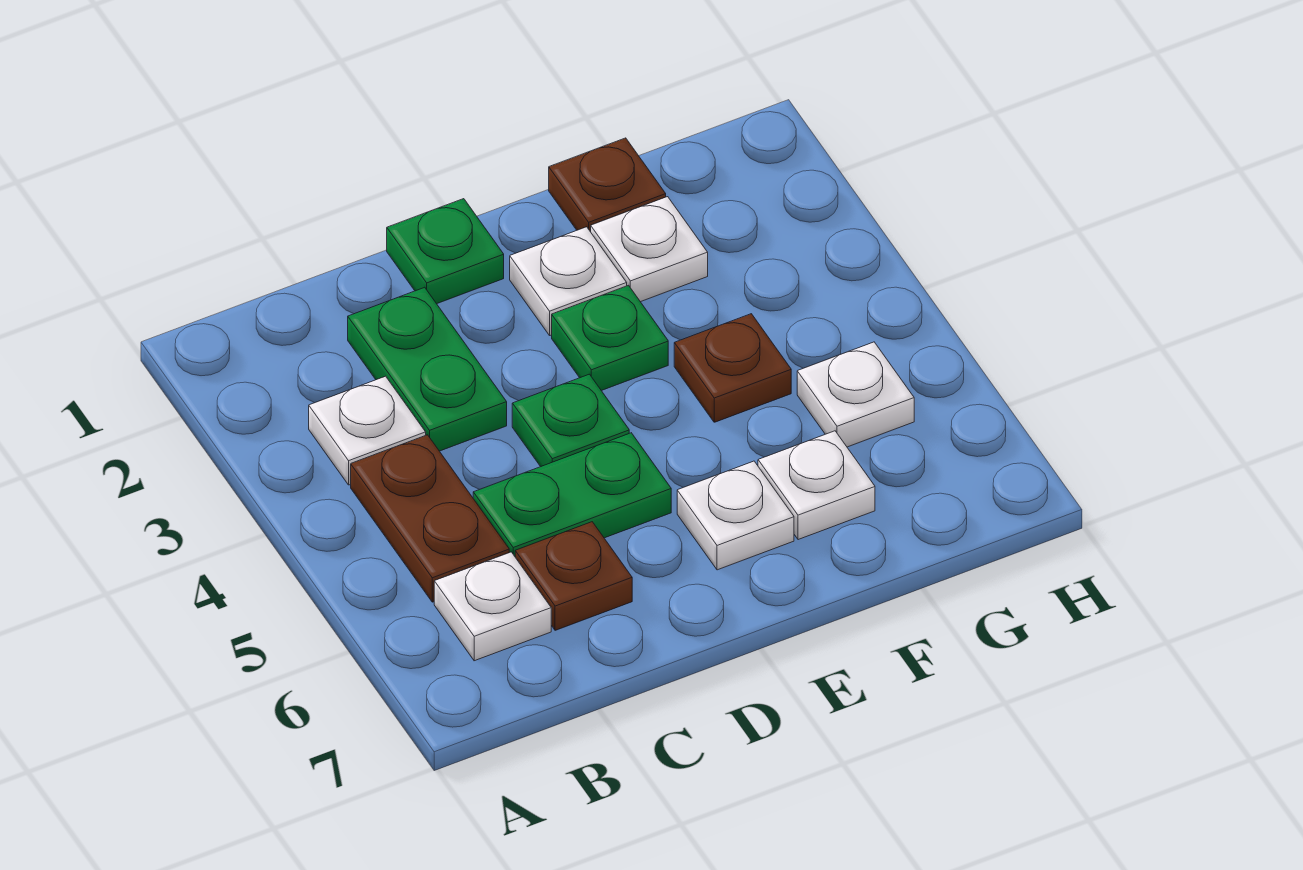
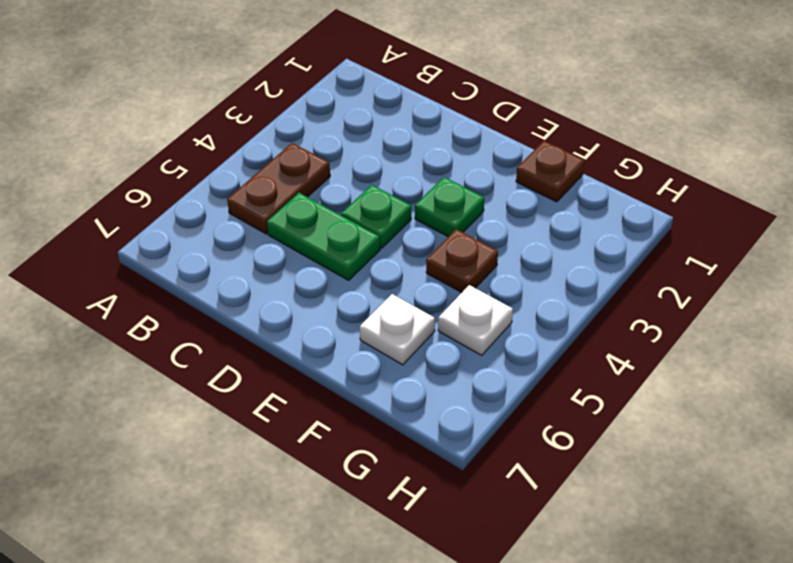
none -> white plate B3 level 1
none -> white plate B6 level 1
none -> green plate C2:C3 level 1

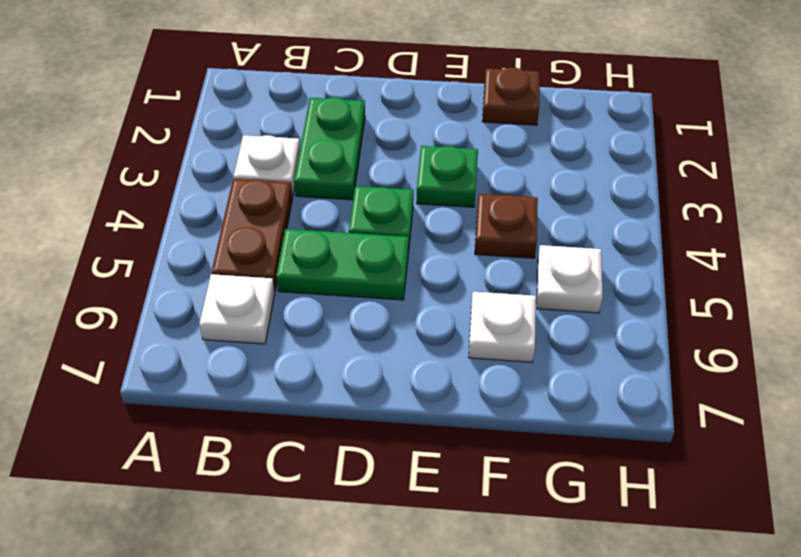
none -> brown plate C6 level 1
none -> green plate D1 level 1
none -> white plate E2 level 1

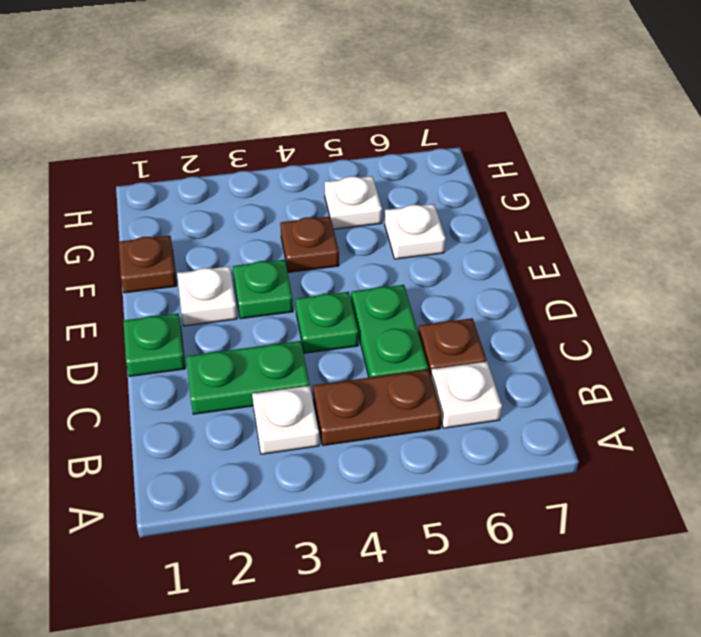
none -> white plate E6 level 1
none -> white plate F2 level 1

